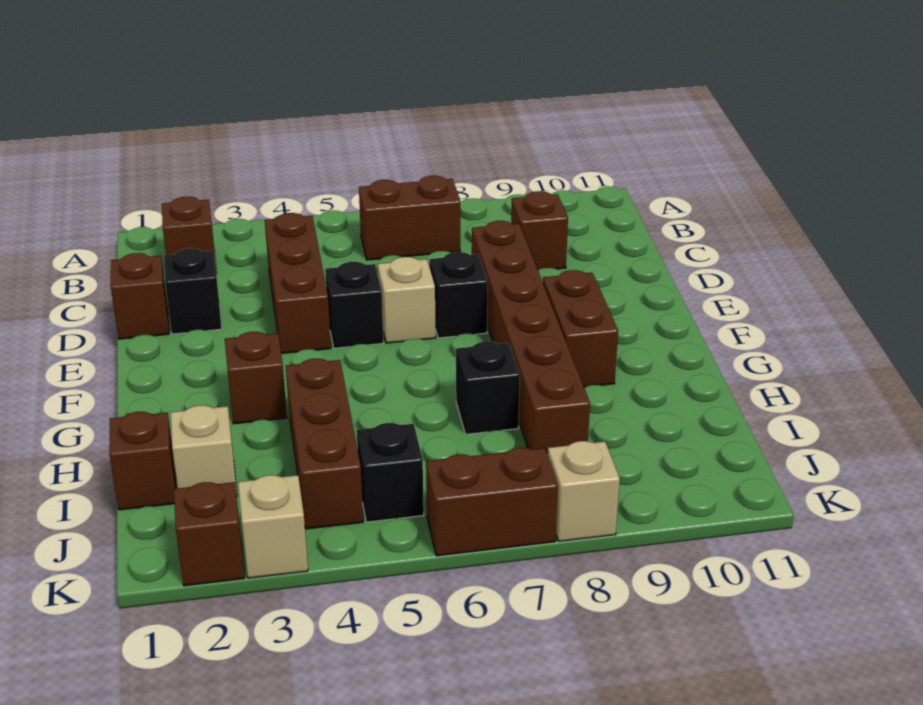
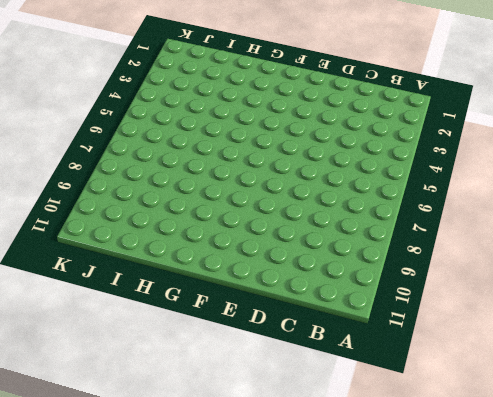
none -> brown brick B2 level 1
none -> brown brick B6:B7 level 1
none -> brown brick C4:E4 level 1

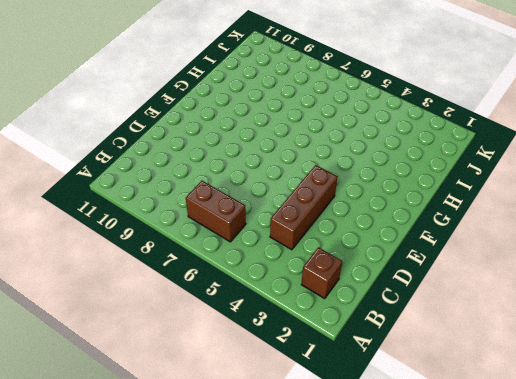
none -> brown brick C9 level 1
none -> brown brick D1 level 1
none -> black brick D2 level 1

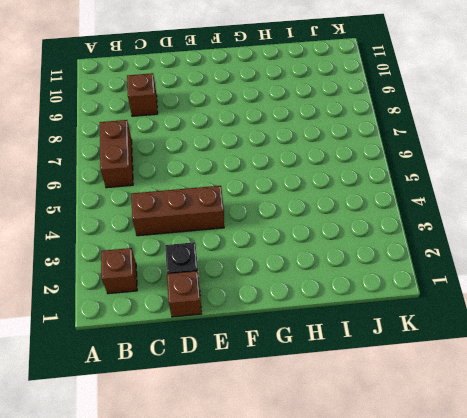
none -> brown brick D8:I8 level 1
none -> black brick E5 level 1
none -> tan brick E6 level 1

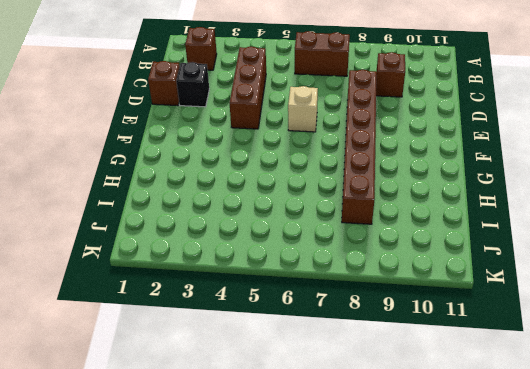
none -> black brick E5 level 1
none -> black brick E7 level 1
none -> brown brick F9:G9 level 1

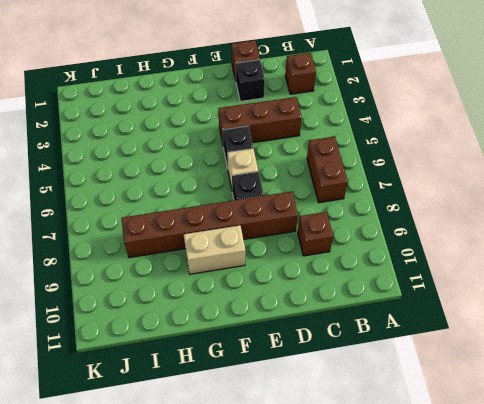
tan brick F9:G9 level 1 -> brown brick F9:G9 level 1
none -> brown brick G3 level 1
none -> brown brick H4:J4 level 1
none -> black brick H7 level 1

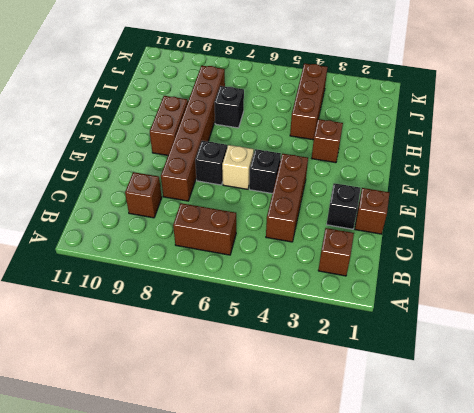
none -> brown brick I1 level 1
none -> tan brick I2 level 1
none -> black brick J5 level 1

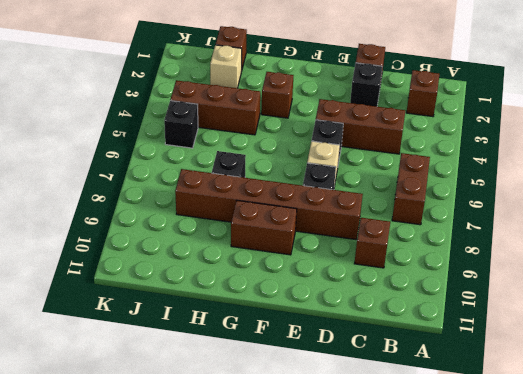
none -> brown brick K2 level 1
none -> tan brick K3 level 1
none -> brown brick K6:K7 level 1

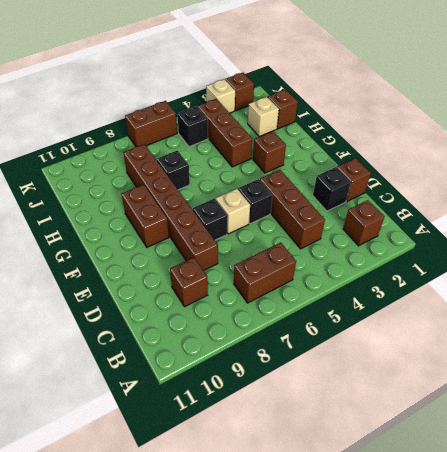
none -> tan brick K8 level 1

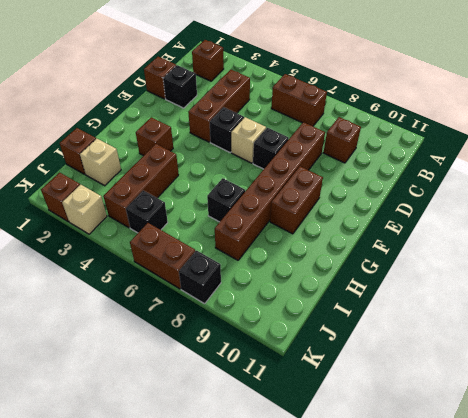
black brick K8 level 1 -> tan brick K8 level 1

